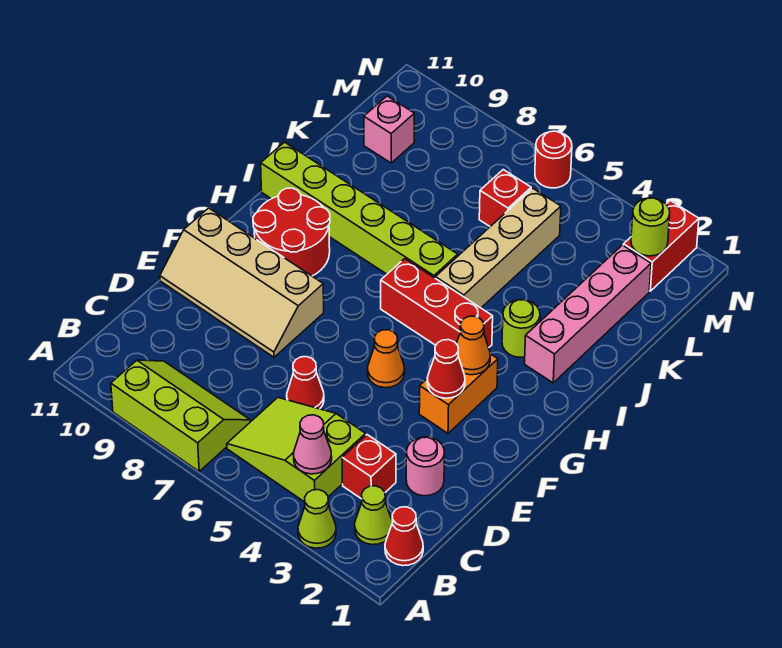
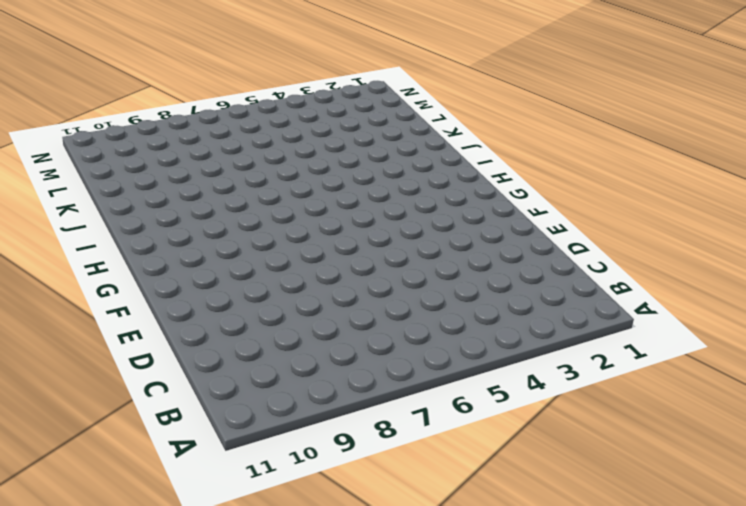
none -> lime cone A3 level 1
none -> lime slope A7:B9 level 1 top A
none -> red cone B1 level 1

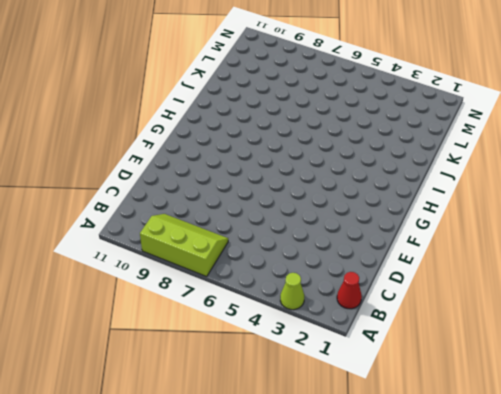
none -> lime cone B2 level 1
none -> lime slope B4:C6 level 1 top 4
none -> red brick C3 level 1

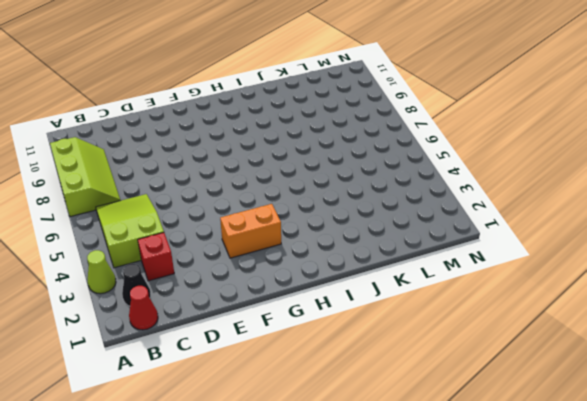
black cone B2 level 1 -> lime cone B2 level 1
none -> pink round brick D2 level 1
none -> red cone D6 level 1
none -> tan slope E8:F11 level 1 top F

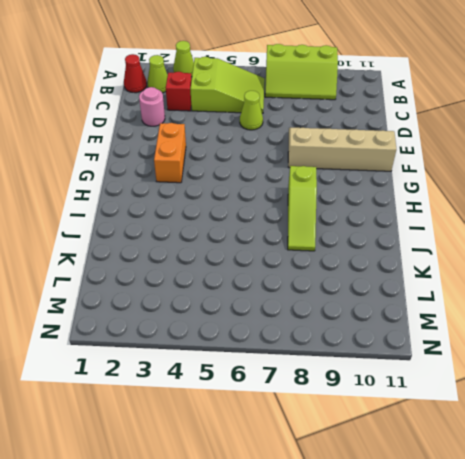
lime cone D6 level 1 -> red cone D6 level 1
lime slope H8:J8 level 1 top H -> lime brick I6:I11 level 1
none -> orange cone F5 level 1
none -> red round brick G9:H10 level 1
none -> red brick H4:H6 level 1

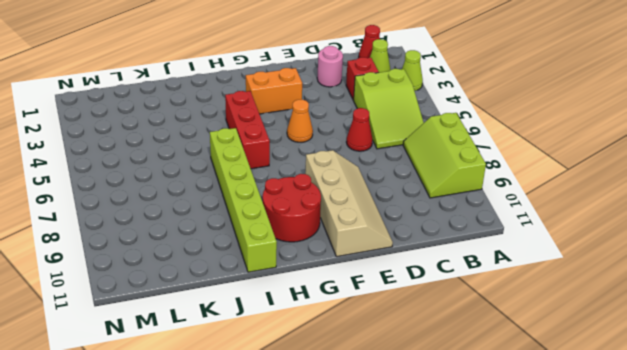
none -> pink brick I2:L2 level 1
none -> lime round brick I3 level 1
none -> tan brick I5:L5 level 1

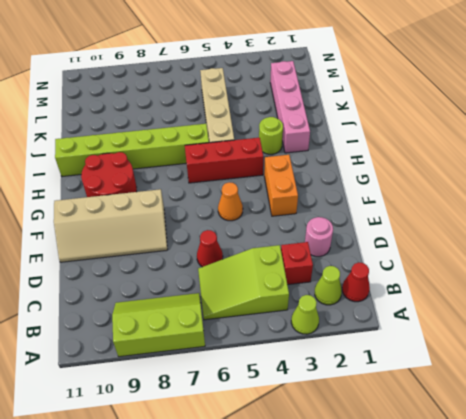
none -> red brick L6 level 1
none -> pink brick L10 level 1
none -> red brick M2:N2 level 1

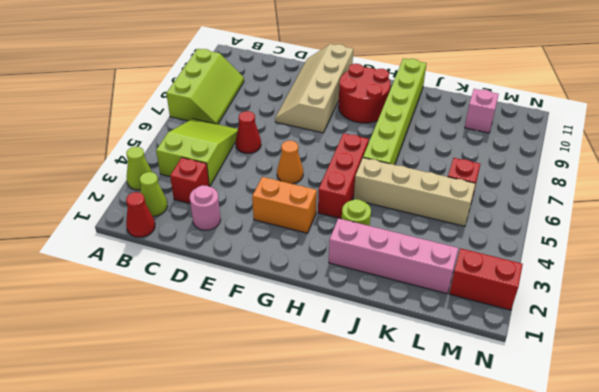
none -> red round brick N6 level 1
none -> pink cone B4 level 2
none -> red cone F3 level 2

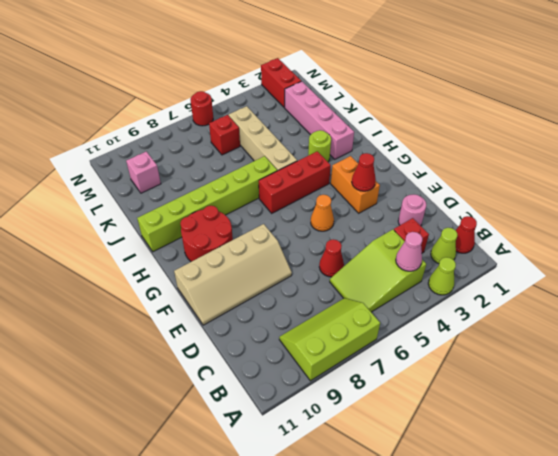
none -> orange cone G3 level 2
none -> lime round brick M2 level 2

